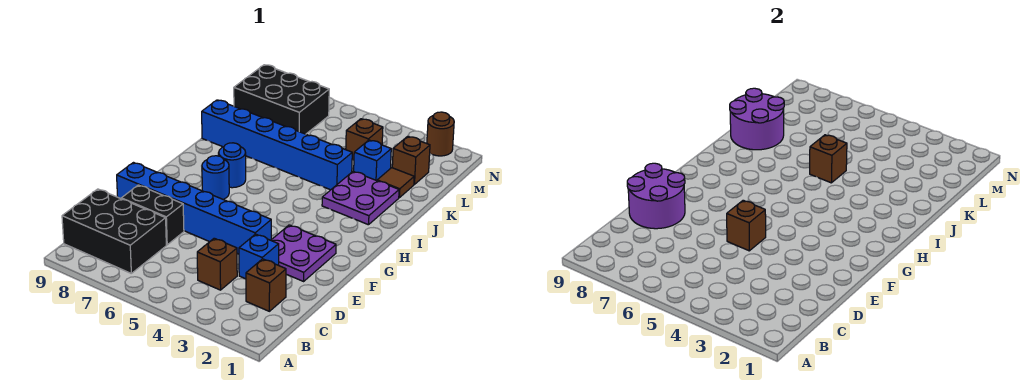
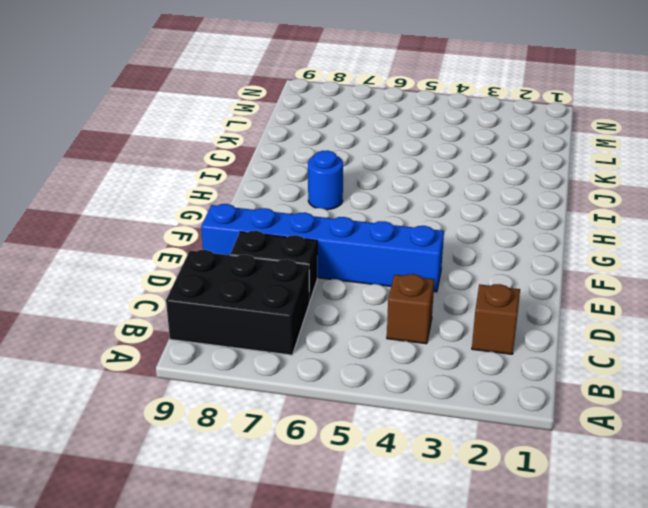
none -> blue brick D3 level 1
none -> purple plate E2:F3 level 1
none -> blue round brick G7 level 1

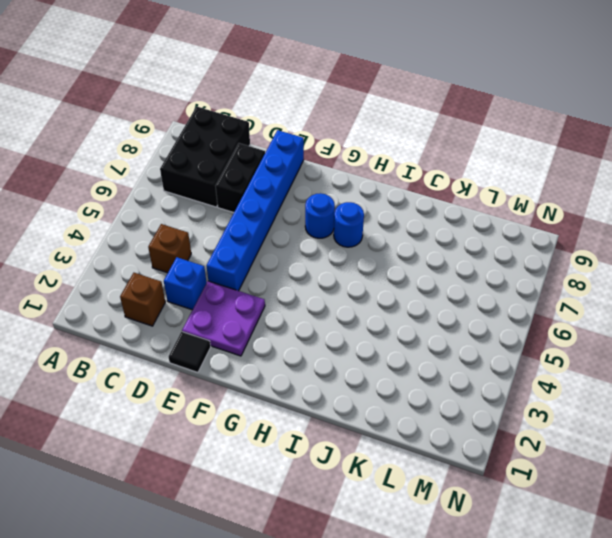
black tile E1 level 1 -> none
none -> purple plate I2:J3 level 1
none -> blue brick J4:J9 level 1
none -> brown tile K2 level 1

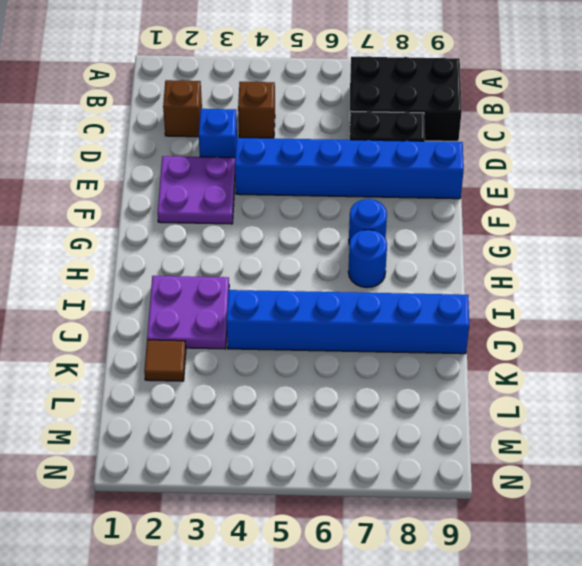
none -> blue brick K3 level 1
none -> brown brick L2 level 1
none -> brown brick L4 level 1

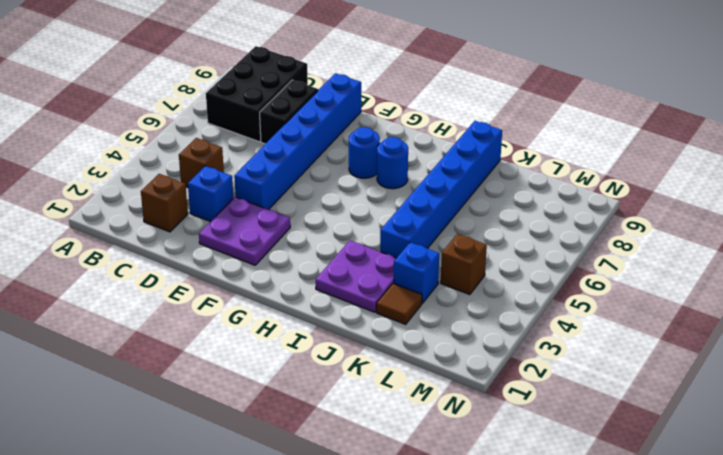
none -> brown brick L2 level 1
none -> black brick L7:M9 level 1
none -> brown round brick N2 level 1

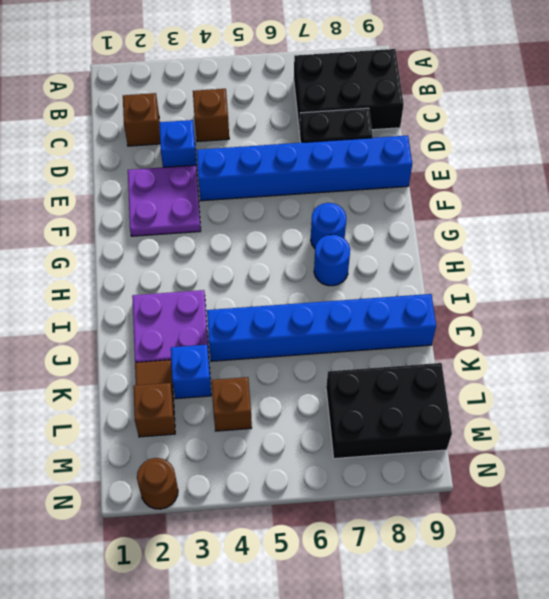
none -> purple round brick D8:E9 level 2
none -> brown brick E5 level 2
none -> brown brick J5 level 2

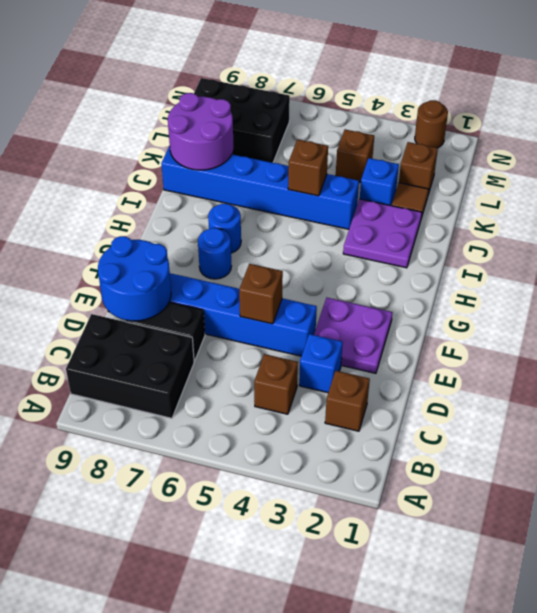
blue round brick D8:E9 level 2 -> purple round brick D8:E9 level 2

